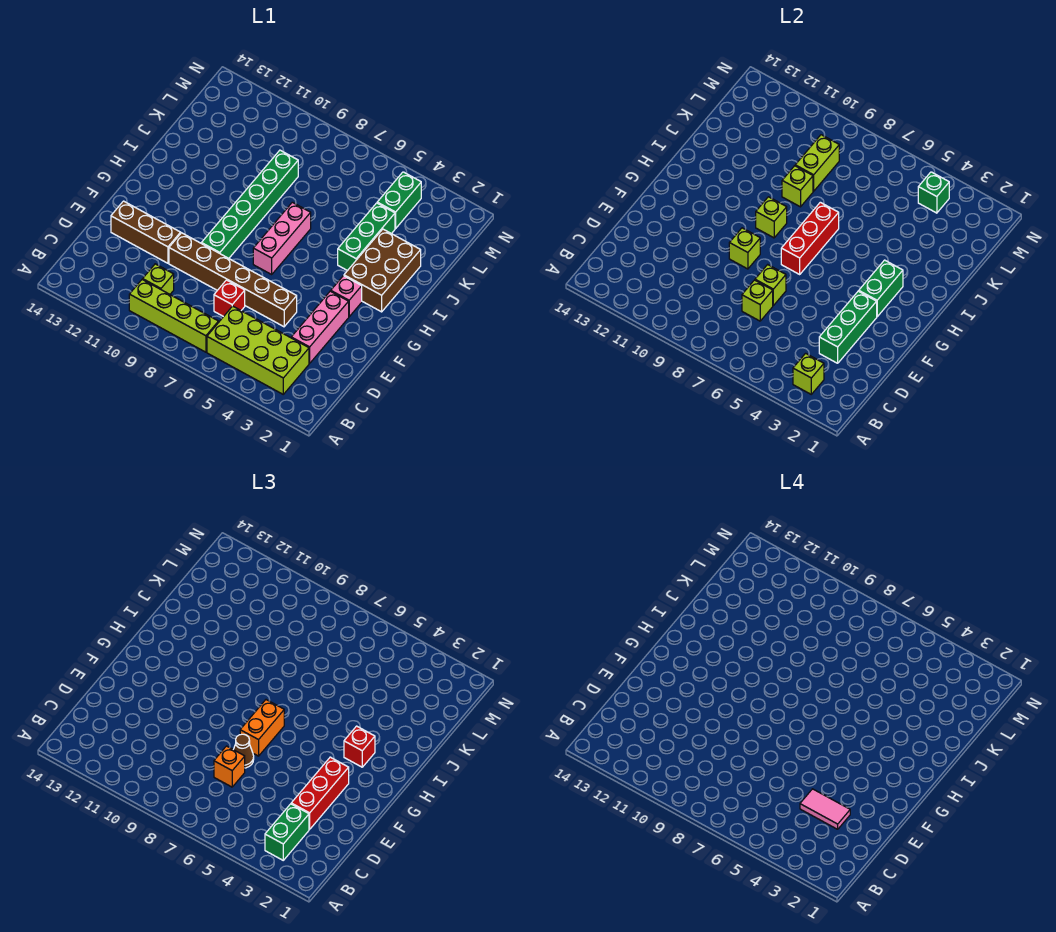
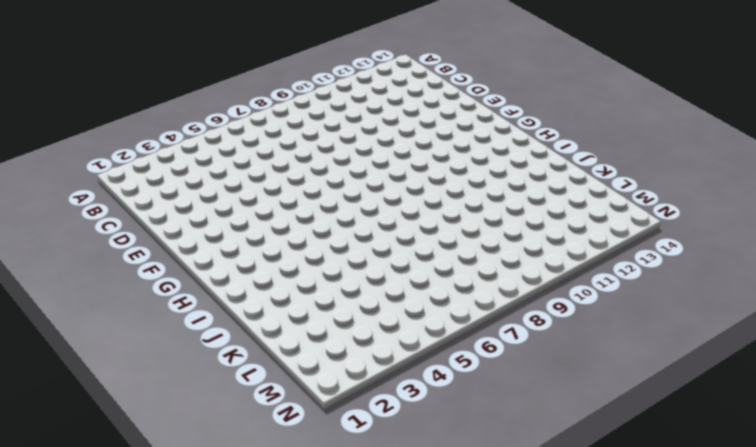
none -> lime brick B3:C6 level 1
none -> lime brick B7:B10 level 1
none -> lime brick C10 level 1
none -> pink brick D3:F3 level 1

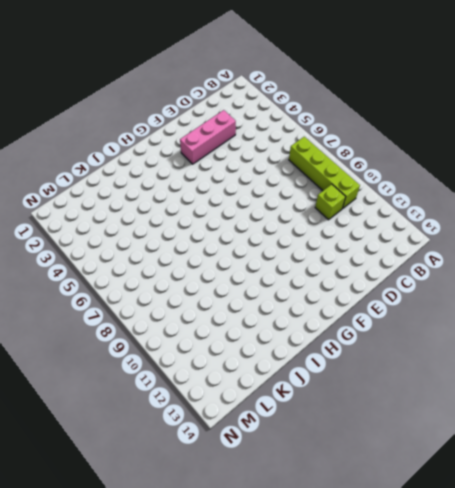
none -> lime brick B3:C6 level 1
none -> red brick D7 level 1
none -> brown brick E5:E10 level 1
none -> brown brick E11:E13 level 1

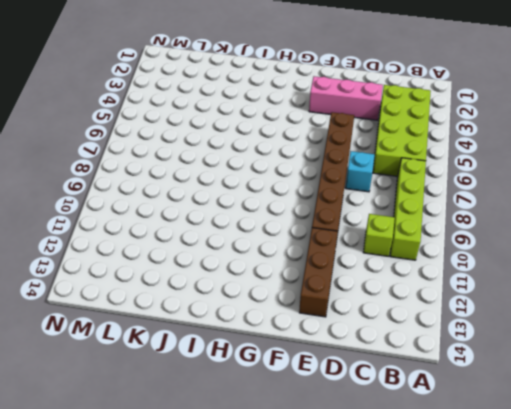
cyan brick D7 level 1 -> red brick D7 level 1
none -> green brick F9:K9 level 1
none -> pink brick G3 level 1
none -> pink brick G7:I7 level 1
none -> brown brick H2:J3 level 1

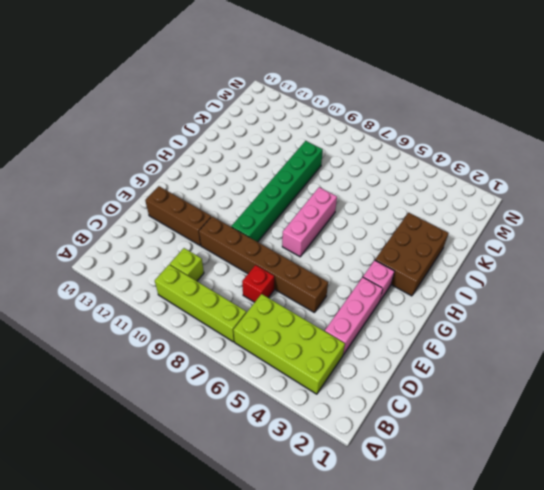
none -> green brick I4:K4 level 1
none -> green brick L4:M4 level 1
none -> lime brick B3 level 2
none -> green brick D3:F3 level 2

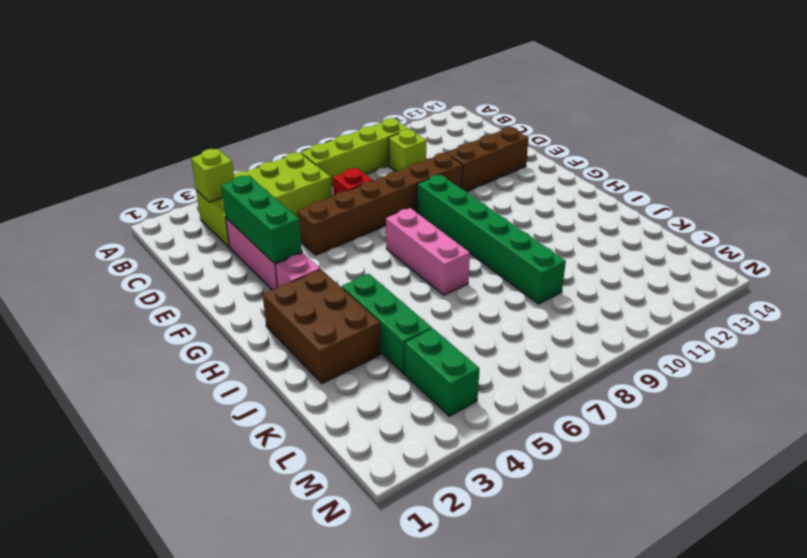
none -> lime brick D7 level 2
none -> lime brick E7 level 2
none -> lime brick F9 level 2
none -> green brick G3:H3 level 2

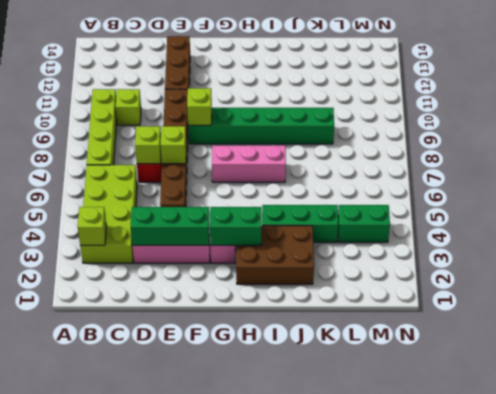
none -> red brick G7:I7 level 2
none -> lime brick H9 level 2
none -> lime brick J9 level 2
none -> lime brick K9:L9 level 2

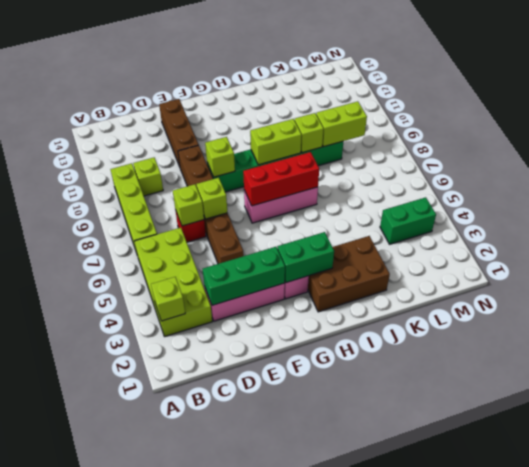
lime brick H9:I9 level 2 -> lime brick H9 level 2
none -> green brick I4:K4 level 1
none -> green brick M4 level 2
none -> green brick B3:C3 level 3
none -> red brick D3:F3 level 3

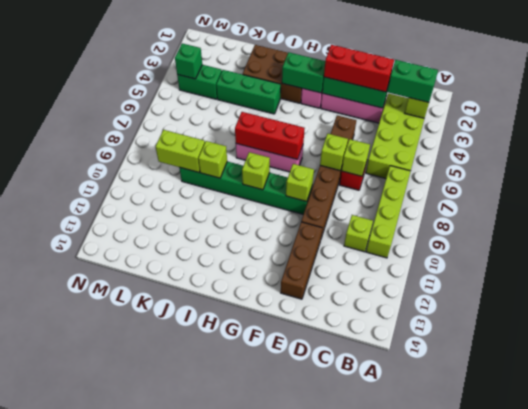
none -> orange brick D7 level 3
none -> brown cone E7 level 3
none -> orange brick F7:G7 level 3
none -> red brick H3 level 3

